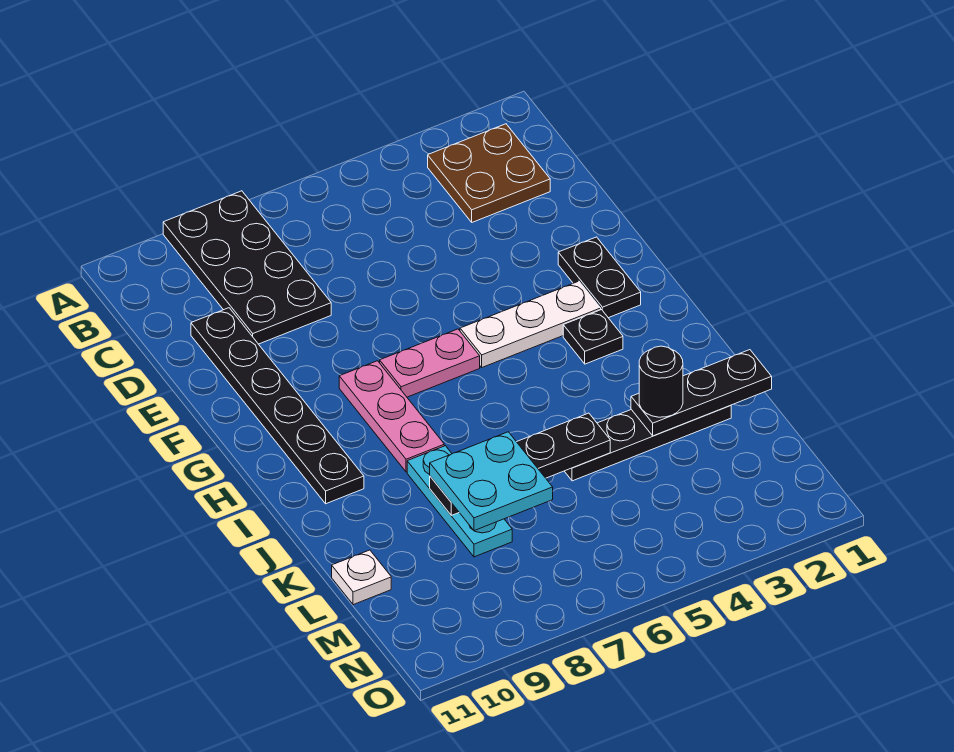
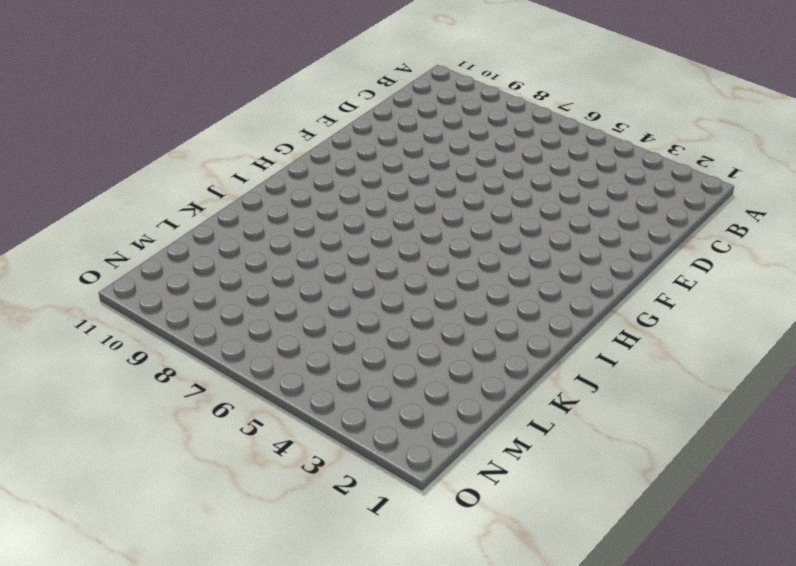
none -> black plate A8:D9 level 1
none -> brown plate B2:C3 level 1
none -> black plate D10:I10 level 1

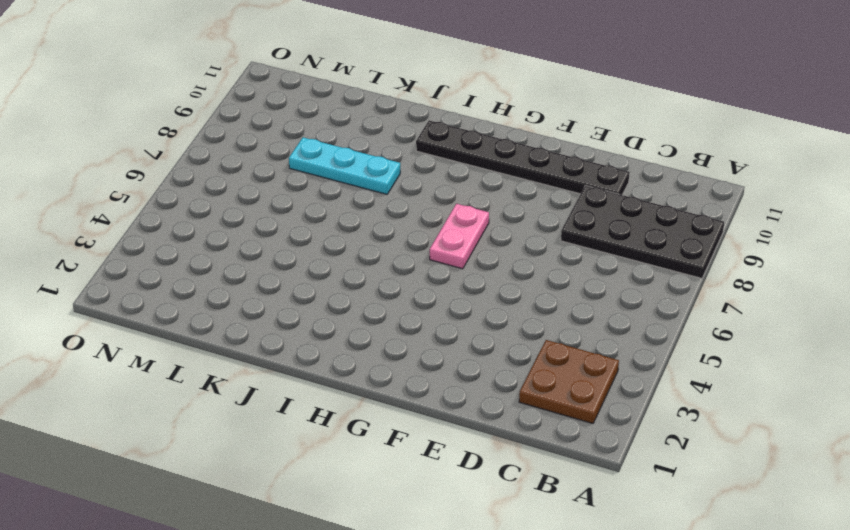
none -> black plate F2:G2 level 1
none -> white plate G3:G5 level 1
none -> pink plate G8:I8 level 1

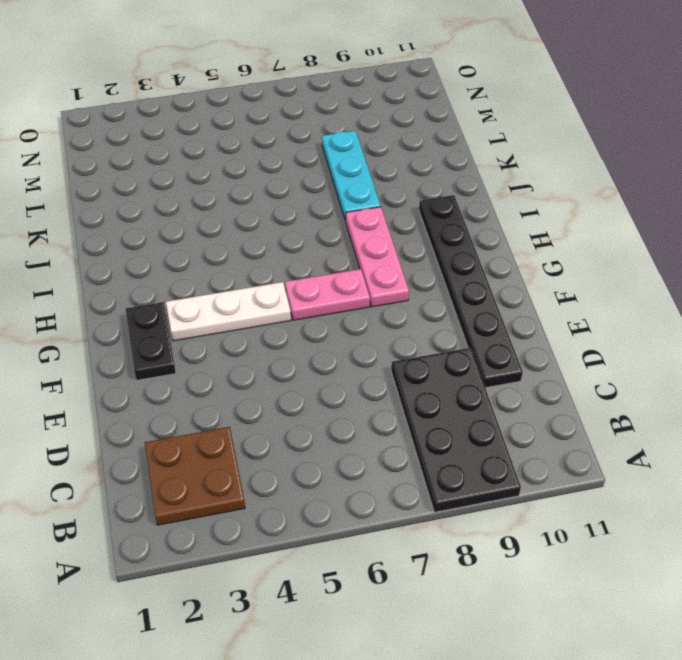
none -> black plate H3 level 1
none -> black plate K2:K5 level 1
none -> white plate L11 level 1

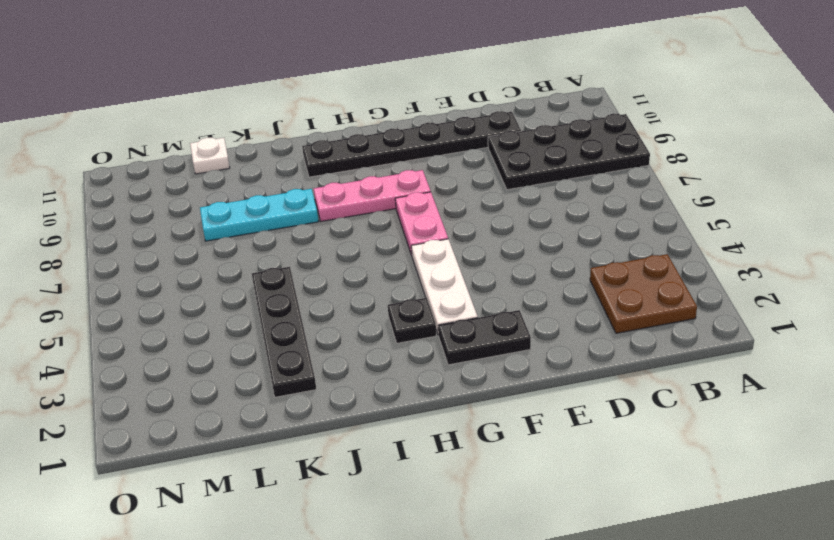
none -> black plate K1:K3 level 2
none -> black plate K5:K8 level 2
none -> black round brick K3 level 3

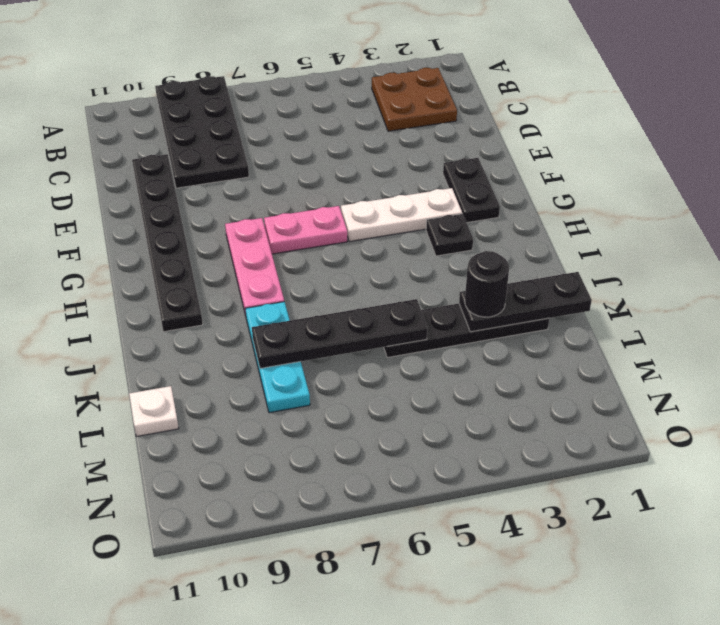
none -> cyan plate K7:L8 level 3

